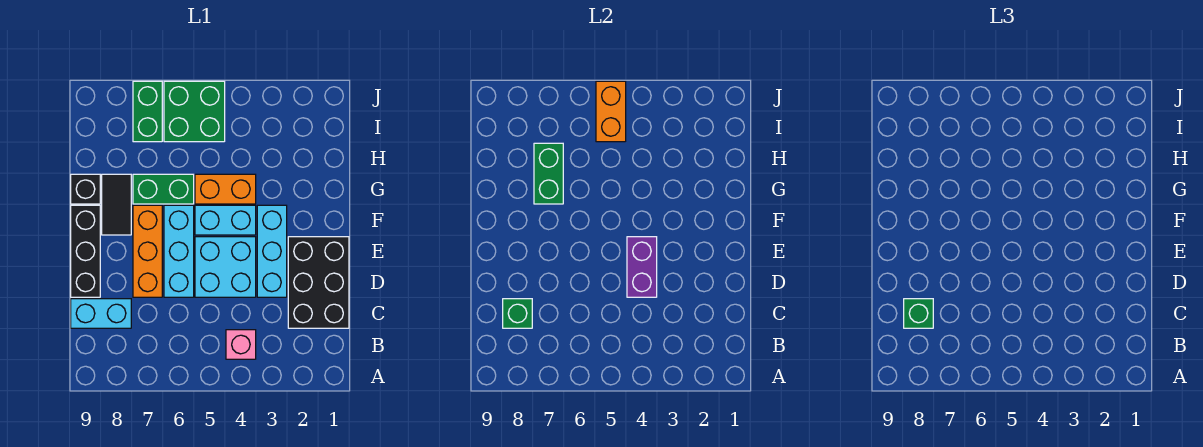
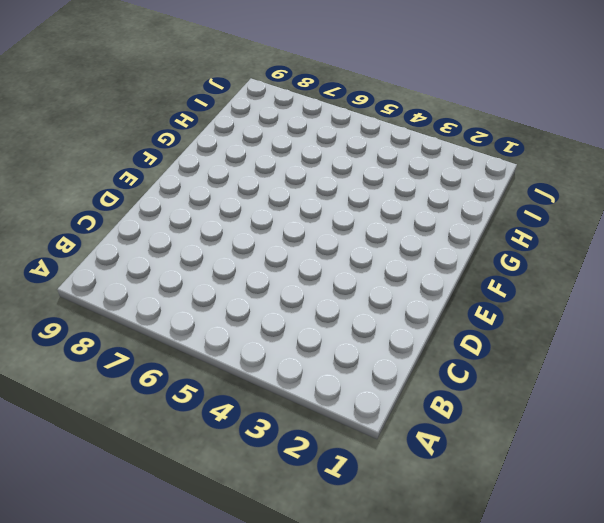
none -> pink brick B4 level 1
none -> black brick C1:E2 level 1
none -> cyan brick C8:C9 level 1

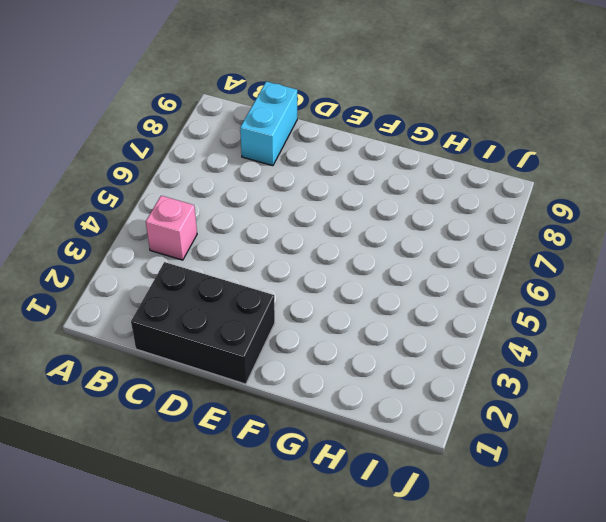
none -> cyan brick D3:F3 level 1
none -> cyan brick D4:E5 level 1
none -> cyan brick D6:F6 level 1

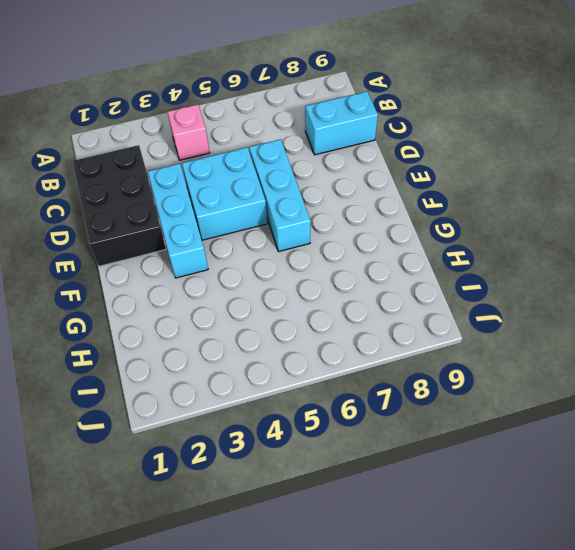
none -> orange brick D7:F7 level 1
none -> black brick D9:F9 level 1
none -> cyan brick F4:F5 level 1

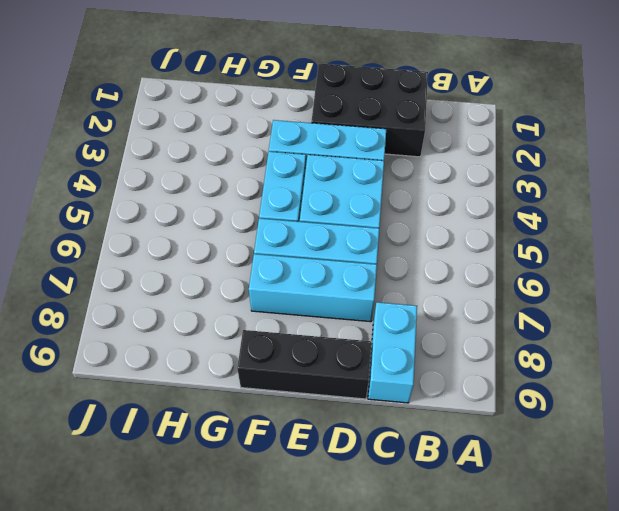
cyan brick D7:F7 level 1 -> orange brick D7:F7 level 1
none -> pink brick B4 level 1
none -> black tile F8:G8 level 1
none -> orange brick G4:G5 level 1

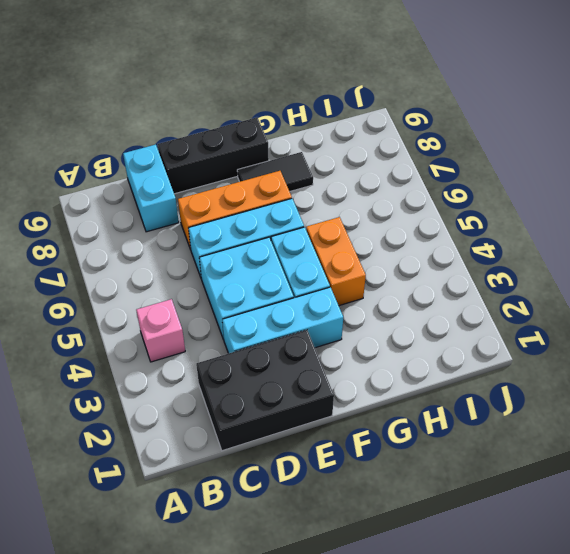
none -> green brick G6:G7 level 1
none -> black brick G9 level 1
none -> green brick I5:J6 level 1

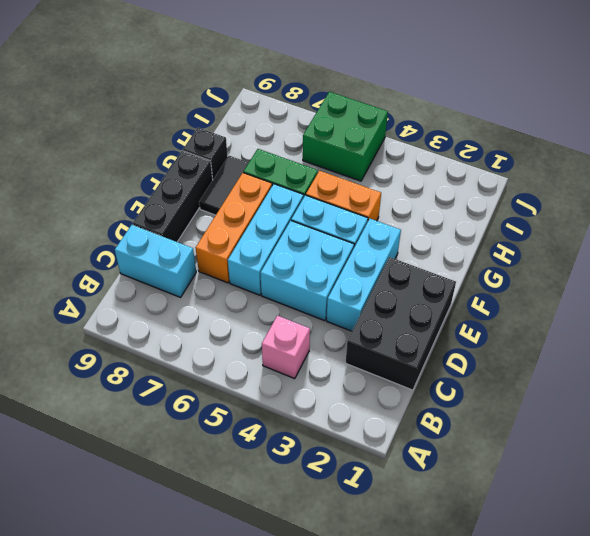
none -> green brick I7:J7 level 1
none -> green brick C8 level 2
none -> purple brick D4:E4 level 2

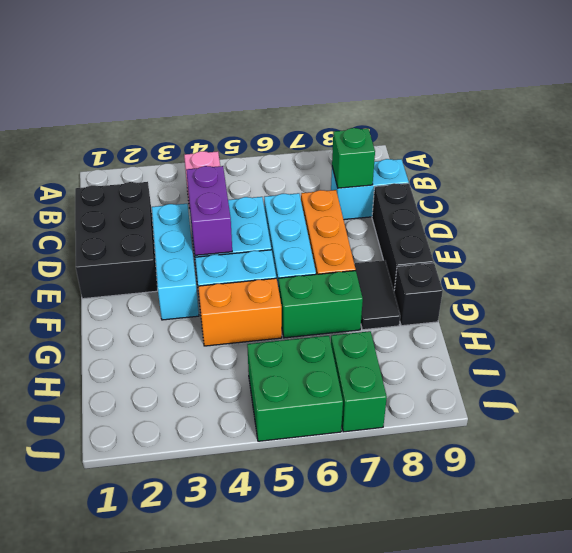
none -> green brick G7:H7 level 2
none -> orange brick I5:J5 level 2
none -> green brick C8 level 3

